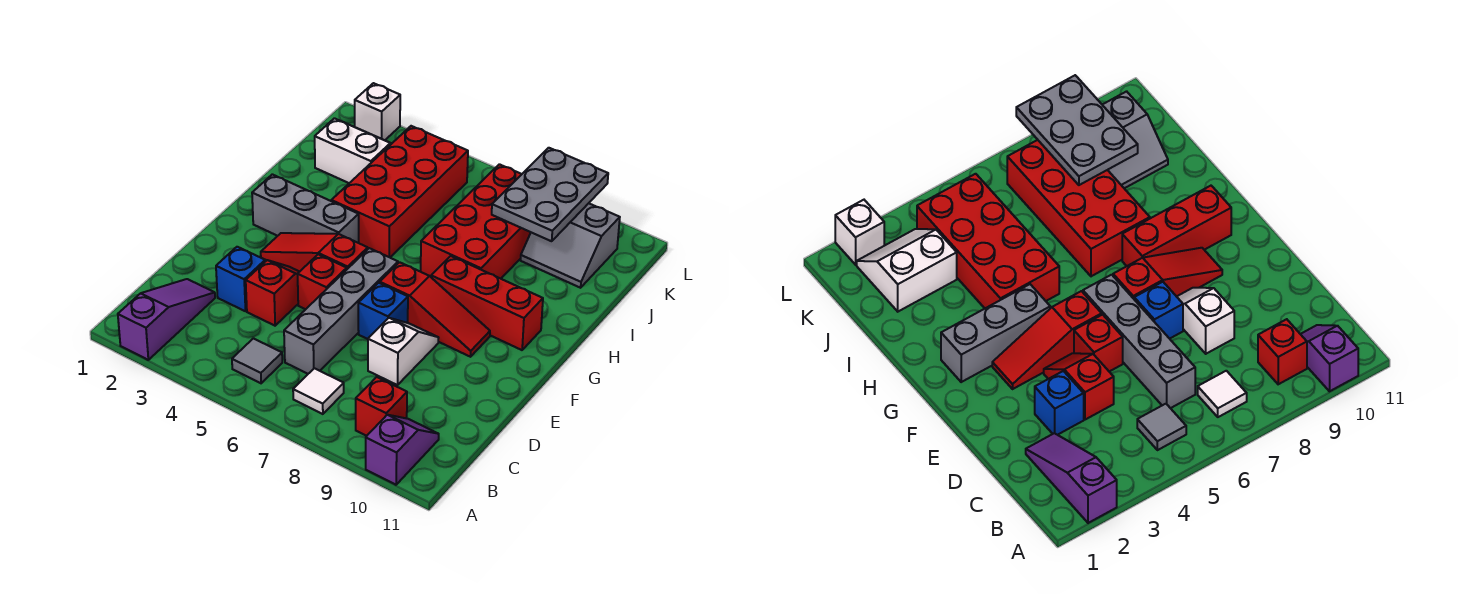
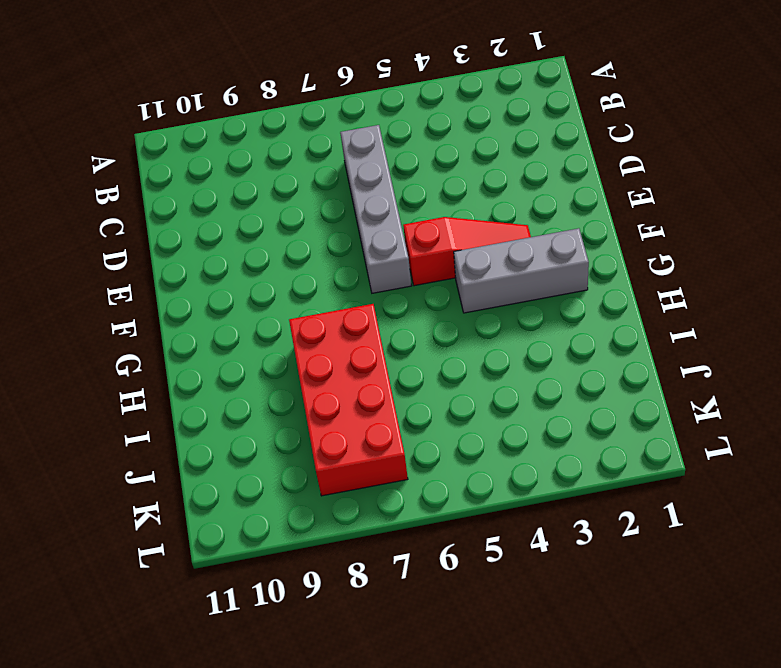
none -> purple slope A2:C2 level 1 top A
none -> purple slope A10:B10 level 1 top A
none -> grey tile B5 level 1

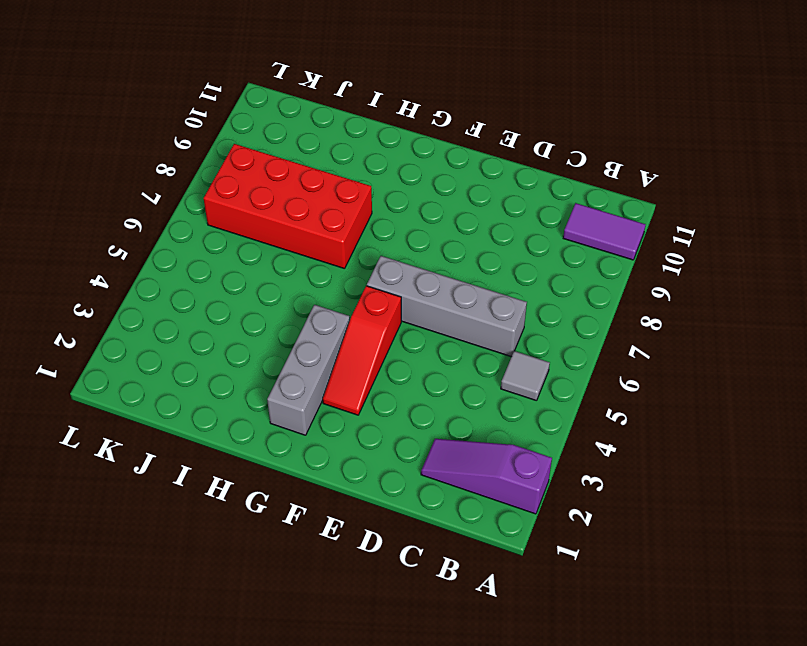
purple tile A10:B10 level 1 -> purple slope A10:B10 level 1 top A
none -> white tile B7 level 1
none -> red brick B9 level 1
none -> blue brick D3 level 1

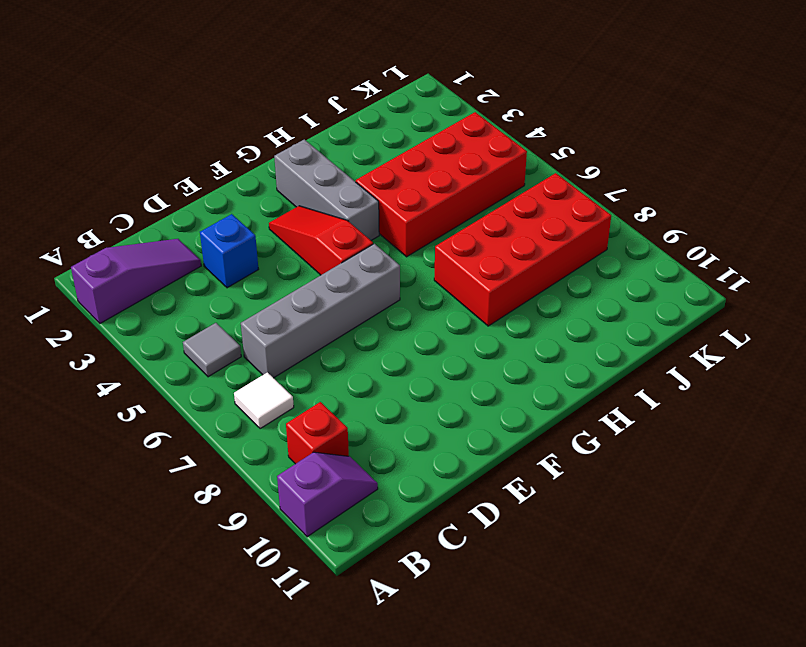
none -> red slope D4:E4 level 1 top D
none -> white slope D8:E8 level 1 top D
none -> red brick E5 level 1

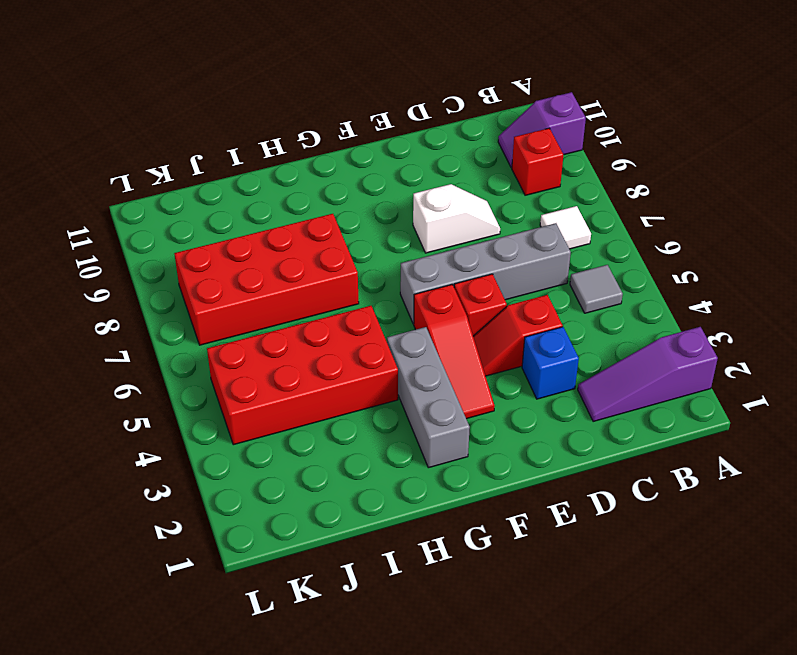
white slope D8:E8 level 1 top E -> white slope D8:E8 level 1 top D
none -> blue brick E7 level 1
none -> red slope F7:F9 level 1 top 7
none -> red brick G8:G10 level 1

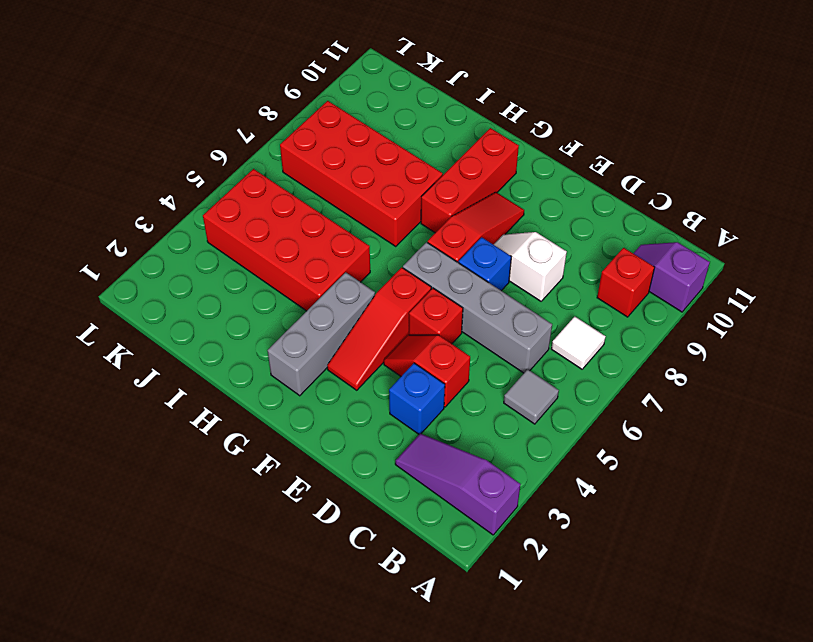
none -> white slope J2:K3 level 1 top J
none -> grey slope J9:K10 level 1 top K
none -> white brick L2 level 1

